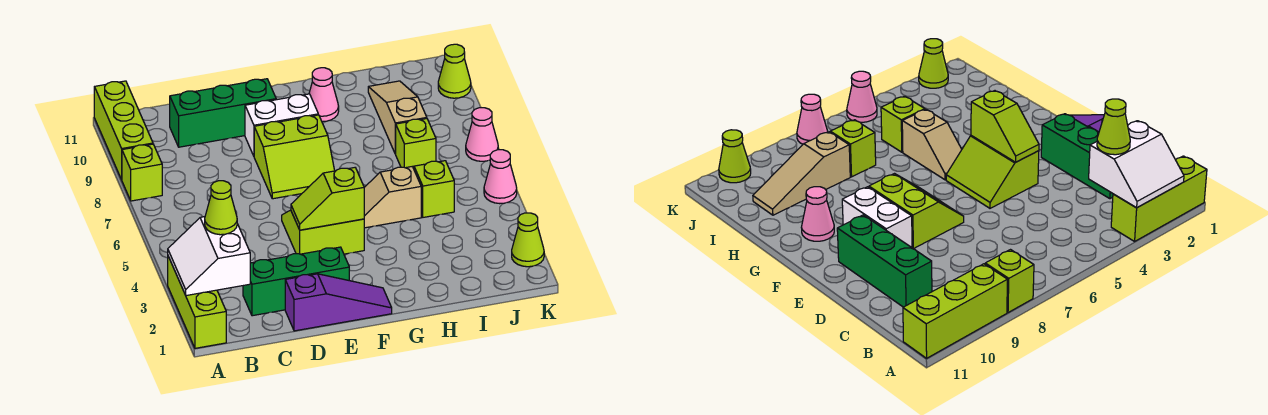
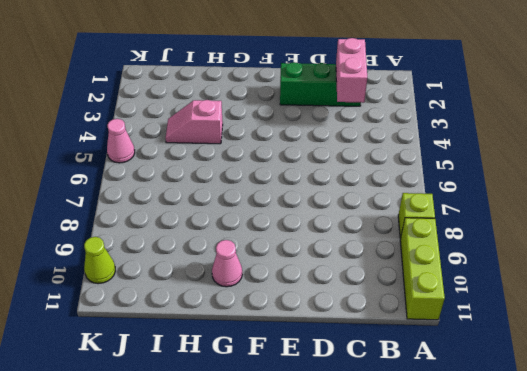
pink brick C2:C3 level 2 -> none
pink slope H4:I4 level 1 top H -> none
none -> lime brick A1:A3 level 1
none -> green brick C10:E10 level 1
none -> purple slope D1:F1 level 1 top D

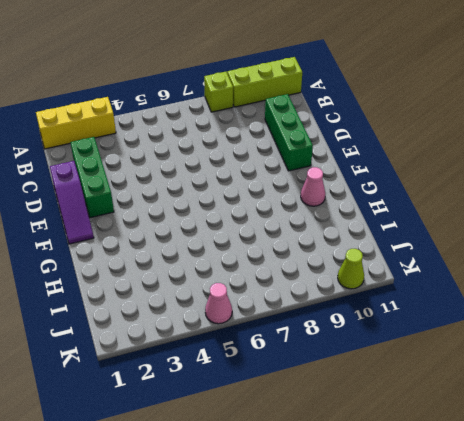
yellow brick A1:A3 level 1 -> lime brick A1:A3 level 1
none -> lime slope E4:F5 level 1 top 4
none -> lime slope E7:F8 level 1 top 8
none -> white brick E9:F9 level 1

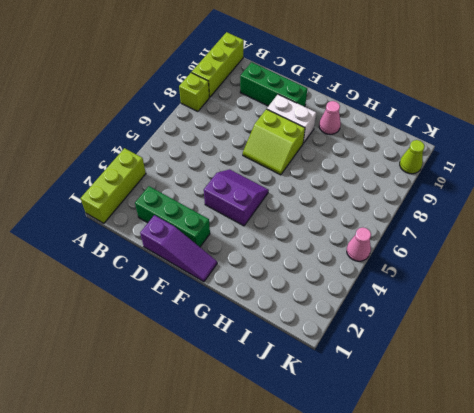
purple slope E4:F5 level 1 top 4 -> lime slope E4:F5 level 1 top 4
none -> tan slope G5:H5 level 1 top H
none -> lime brick I5 level 1
none -> lime brick I7 level 1

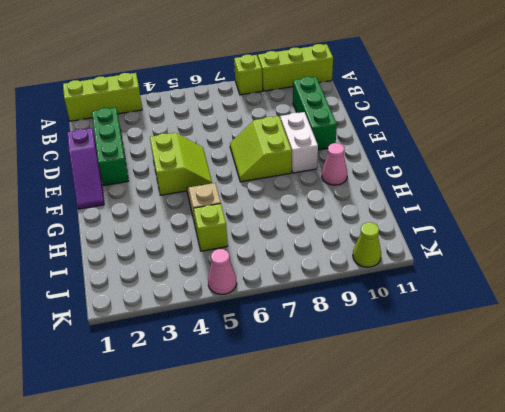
none -> lime brick I7 level 1
none -> tan slope I8:I10 level 1 top 8
none -> lime cone K2 level 1

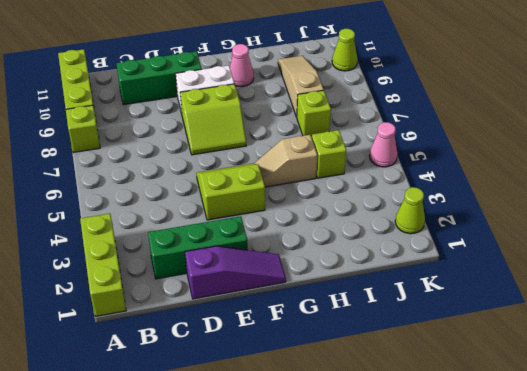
none -> pink cone K7 level 1
none -> white slope A2:B3 level 2 top B
none -> lime slope E4:F4 level 2 top F

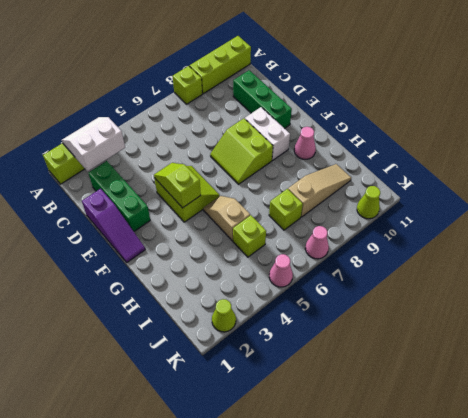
none -> lime cone B3 level 3

